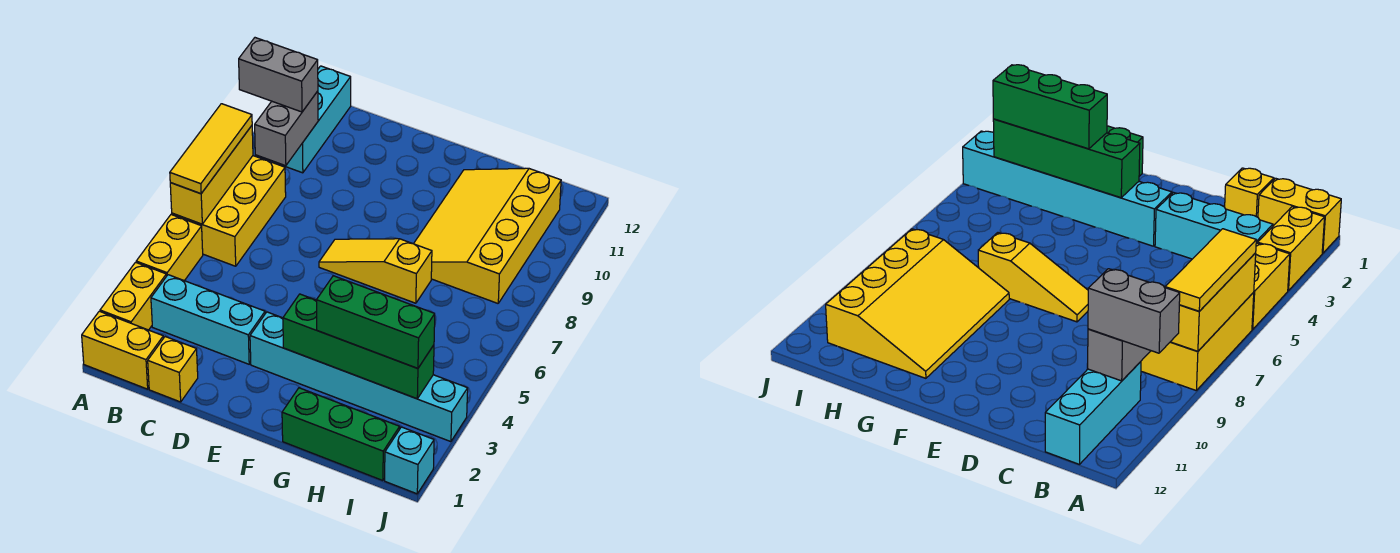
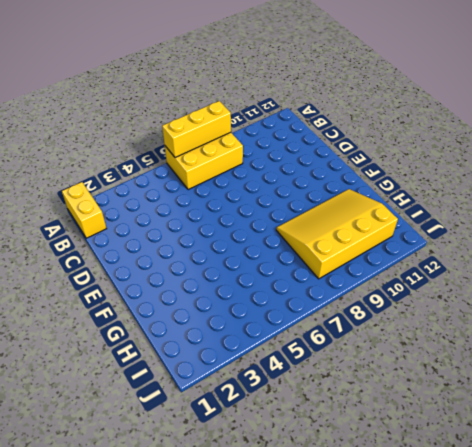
none -> yellow brick A2:A3 level 1
none -> yellow brick A4:A5 level 1
none -> cyan brick B3:D3 level 1

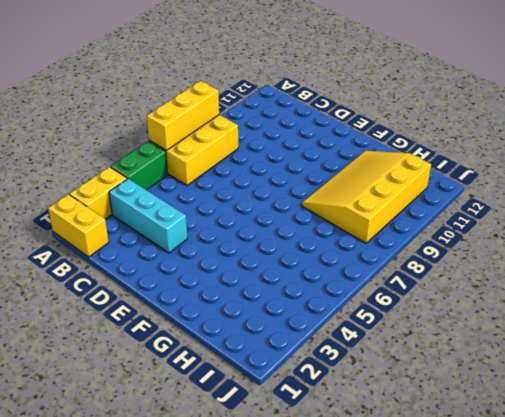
green brick A4:A5 level 1 -> yellow brick A4:A5 level 1
none -> cyan brick B10:B12 level 1
none -> yellow brick C1 level 1
none -> cyan brick E3:J3 level 1

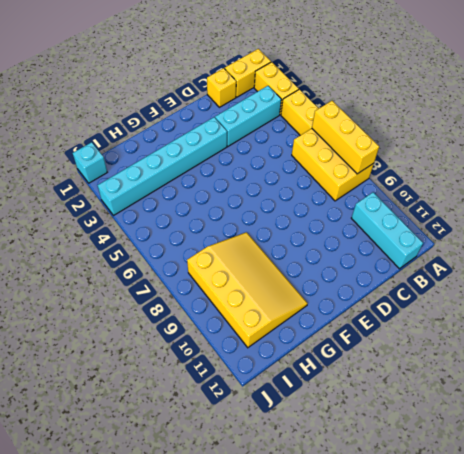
none -> yellow slope E7:G7 level 1 top G
none -> green brick G1:I1 level 1
none -> grey brick B9:B10 level 2

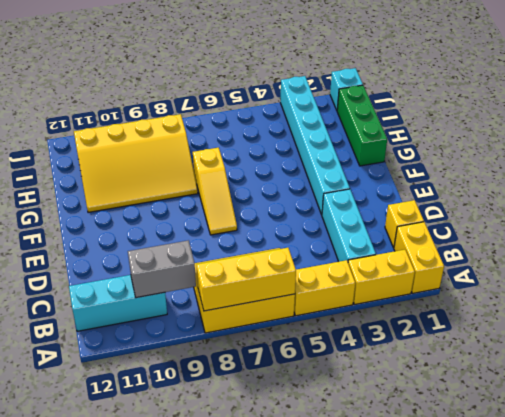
none -> green brick F3:I3 level 2
none -> yellow tile A6:A8 level 3
none -> grey brick A10:B10 level 3

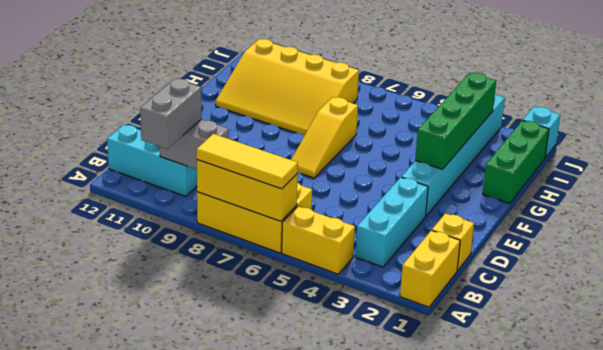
none -> yellow brick A2:A3 level 1
none -> green brick G3:I3 level 3

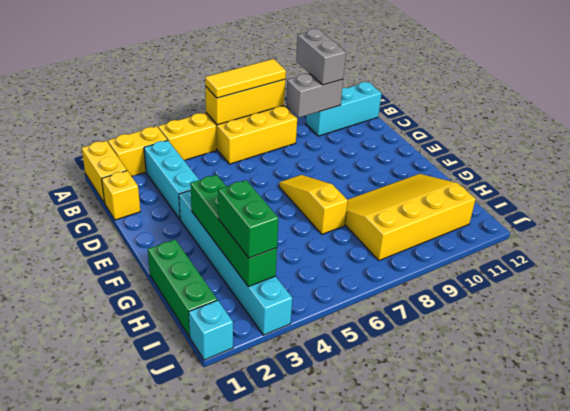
green brick H3:I3 level 3 -> green brick G3:I3 level 3

